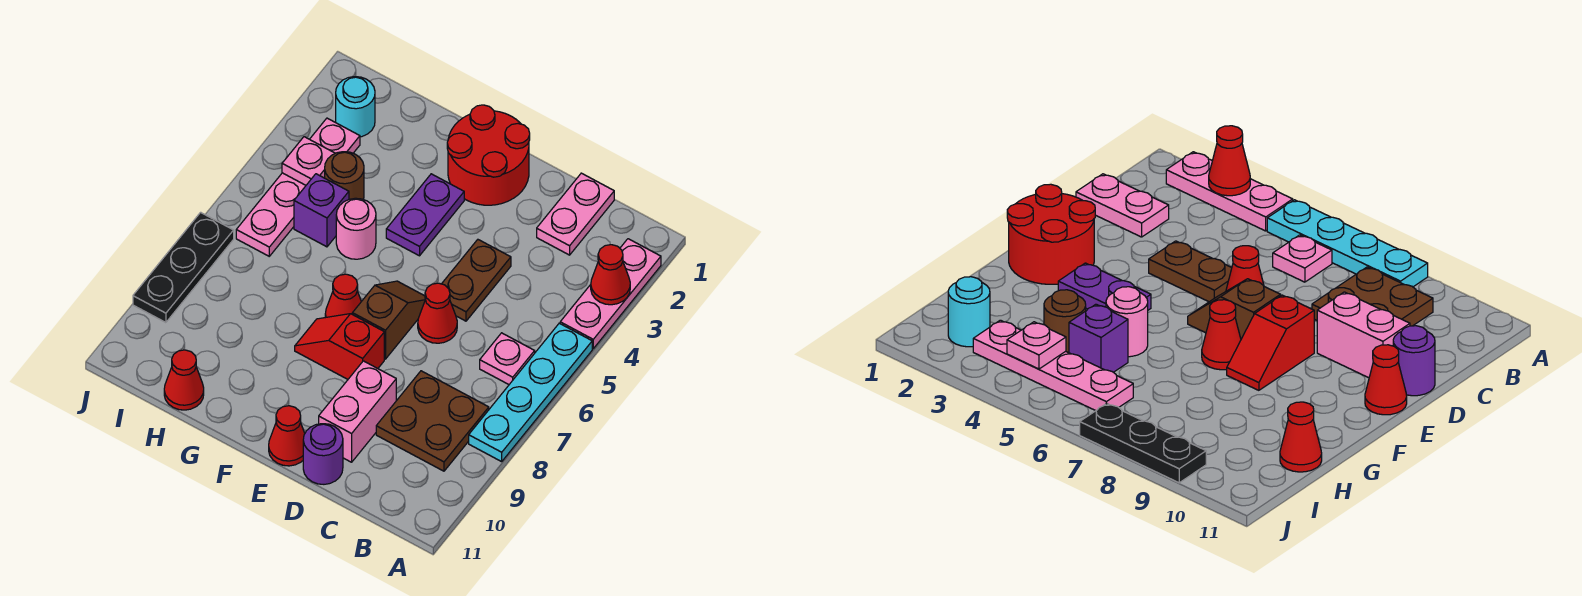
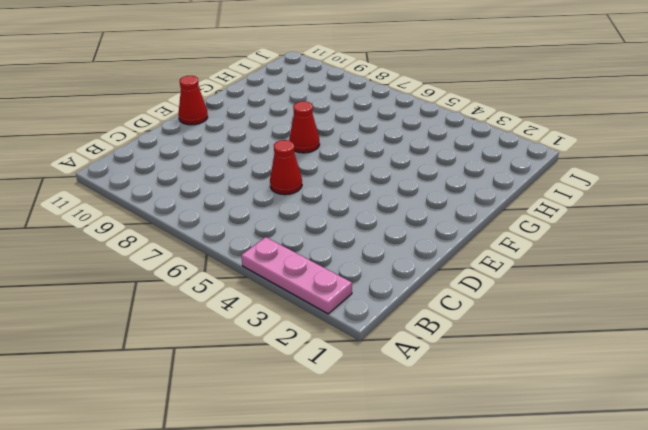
none -> cyan plate A5:A8 level 1
none -> pink plate B6 level 1
none -> brown plate B8:C9 level 1

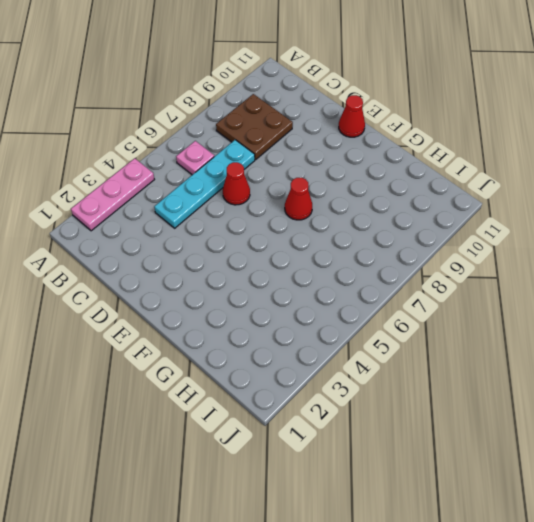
cyan plate C4:C7 level 1 -> cyan plate A5:A8 level 1
none -> pink plate C1:C2 level 1
none -> brown plate D4:D5 level 1
none -> pink brick D9:D10 level 1

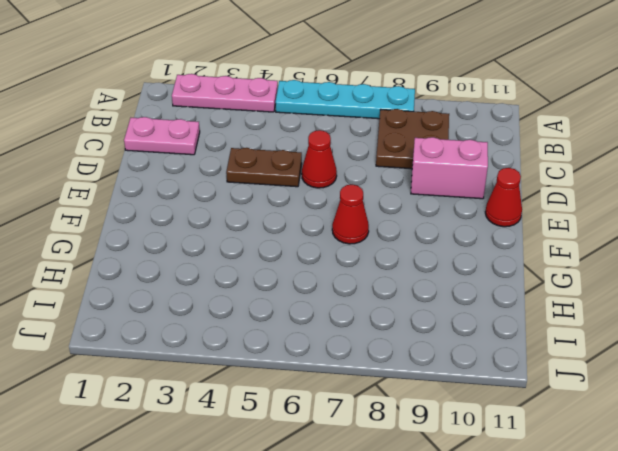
none -> pink plate B6 level 1
none -> purple round brick D11 level 1
none -> red round brick E1:F2 level 1

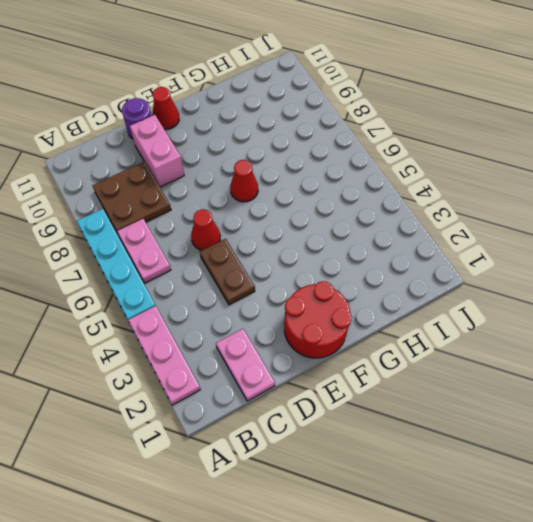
pink plate B6:B7 level 1 -> pink plate B6 level 1
none -> brown slope E6:E7 level 1 top 7
none -> red slope E8:F8 level 1 top E
none -> purple plate F3:F4 level 1

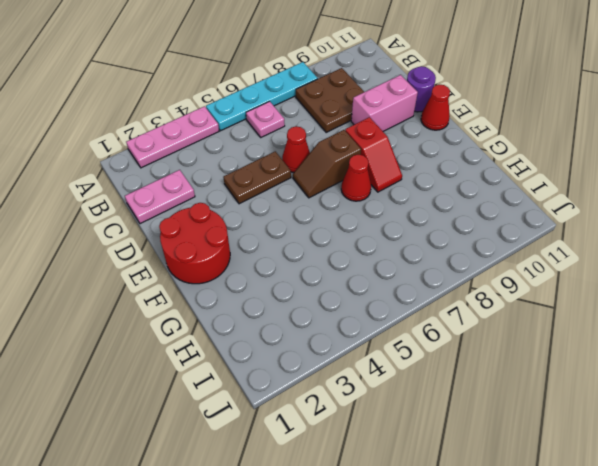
none -> purple plate F3:F4 level 1
none -> pink round brick G5 level 1
none -> brown round brick H4 level 1

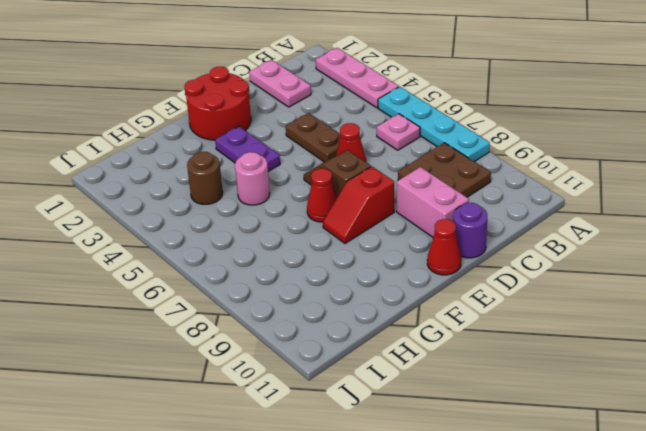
none -> purple brick H5 level 1
none -> red cone H11 level 1
none -> cyan round brick I2 level 1

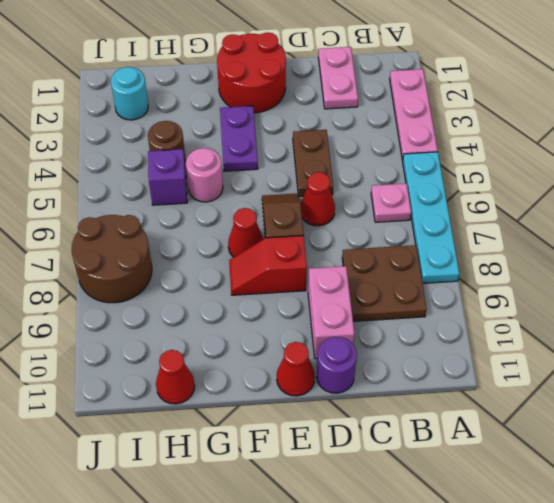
brown round brick I7:J8 level 1 -> black plate J7:J9 level 1
none -> pink plate I3:I6 level 1
none -> red cone A3 level 2
none -> pink plate I4 level 2

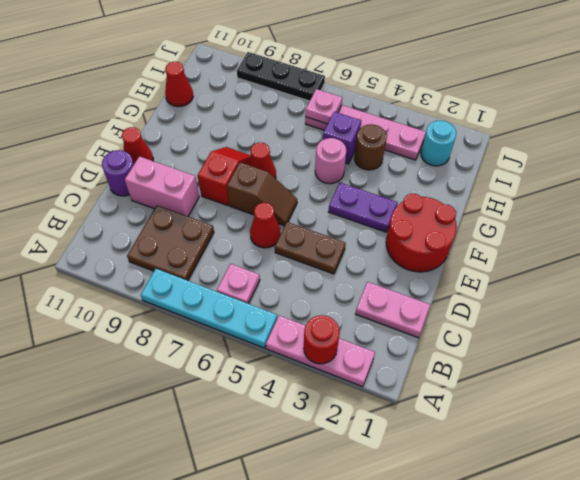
red round brick A3 level 2 -> red cone A3 level 2
pink plate I6 level 2 -> pink plate I4 level 2

